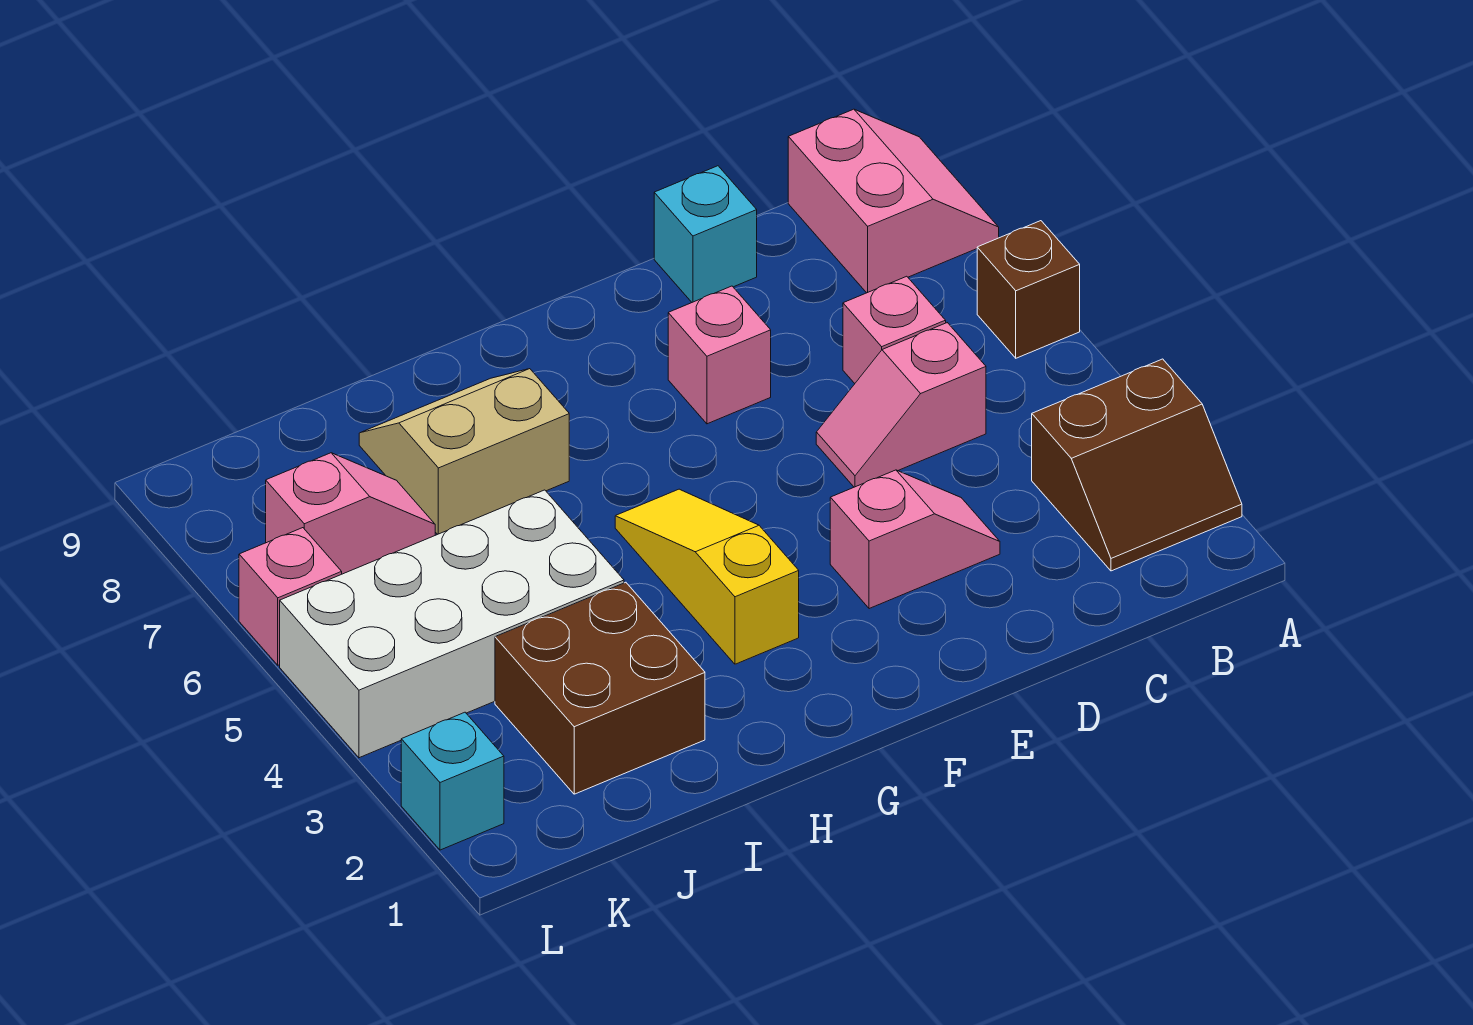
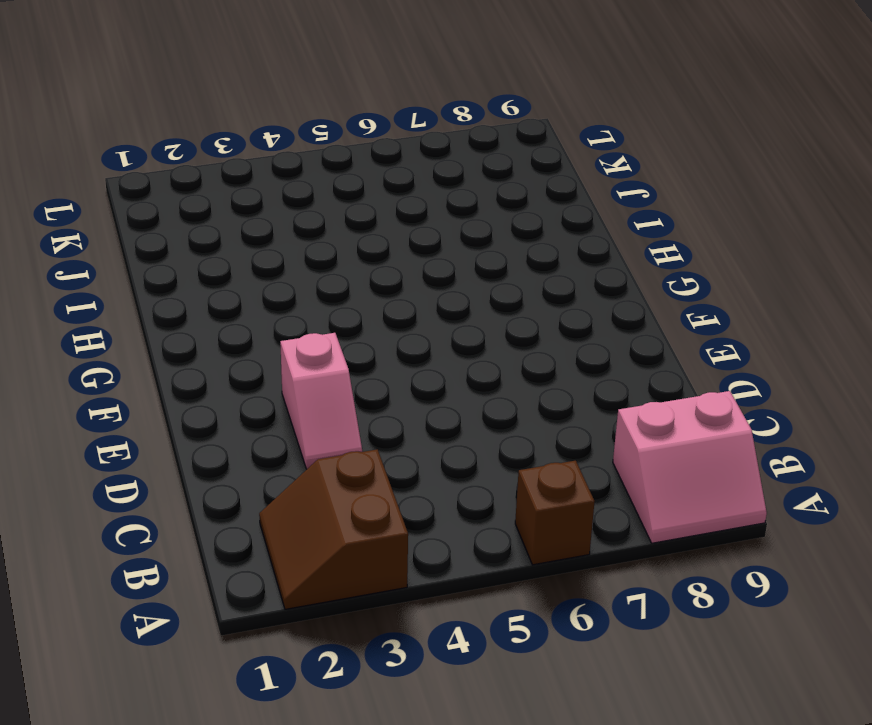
none -> pink slope C5:D5 level 1 top C
none -> pink brick C6 level 1
none -> cyan brick D9 level 1

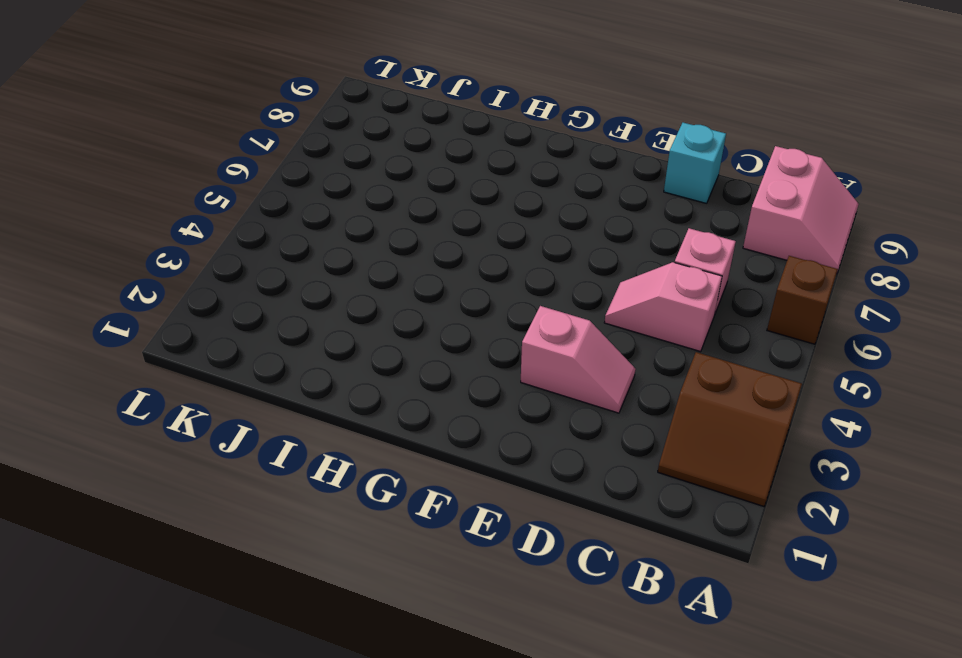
none -> pink brick E7 level 1
none -> yellow slope G3:G5 level 1 top 3
none -> tan slope H7:I8 level 1 top 7

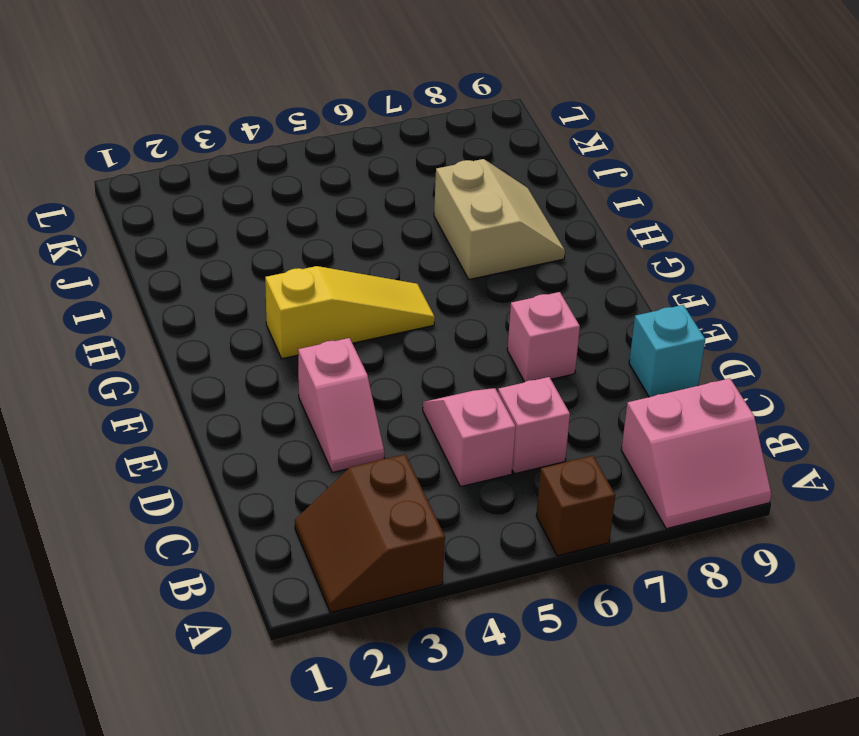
none -> brown brick I2:J3 level 1
none -> white brick I4:L5 level 1
none -> pink slope J7:K7 level 1 top K

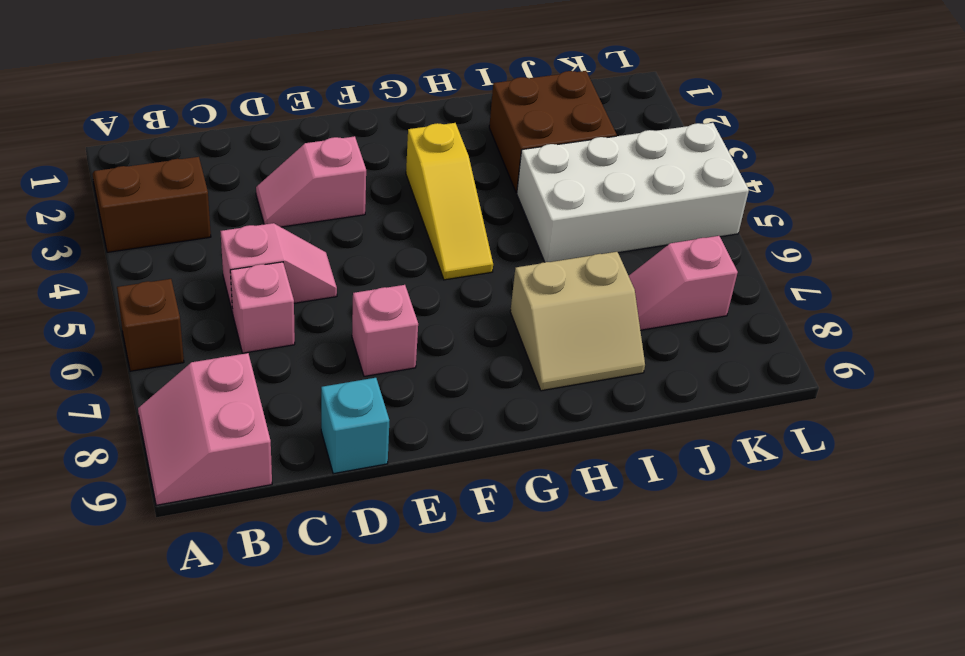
none -> cyan brick L2 level 1
none -> pink brick L6 level 1

